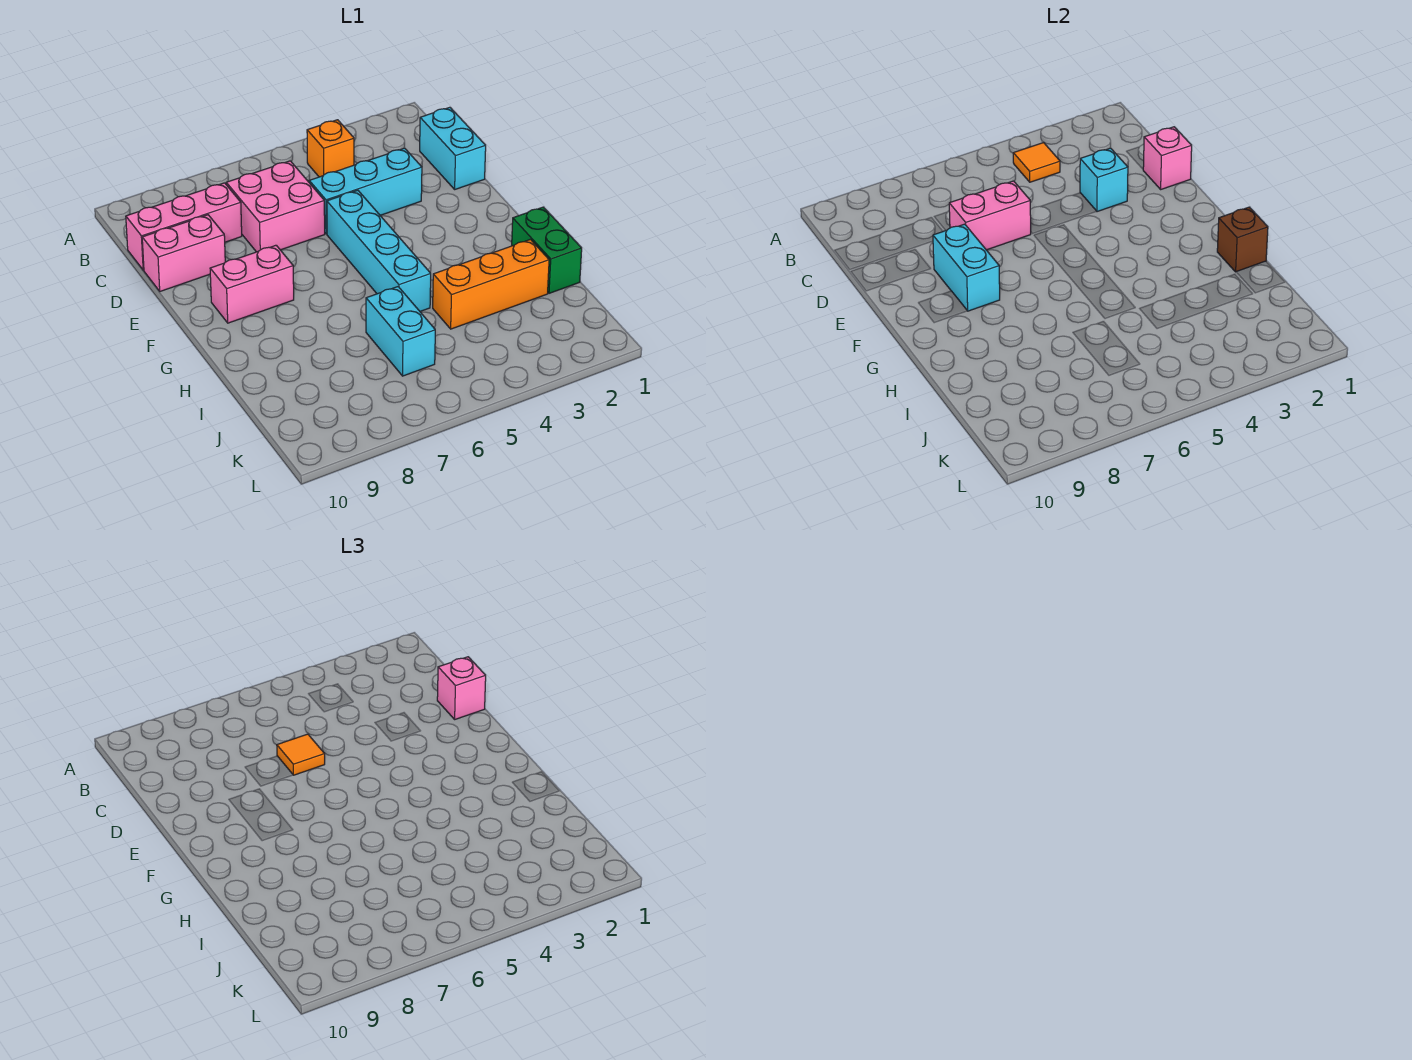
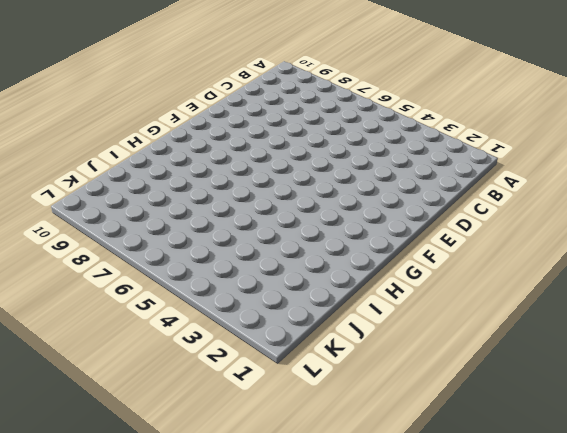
none -> orange brick B4 level 1
none -> cyan brick C1:D1 level 1
none -> pink brick C6:D7 level 1

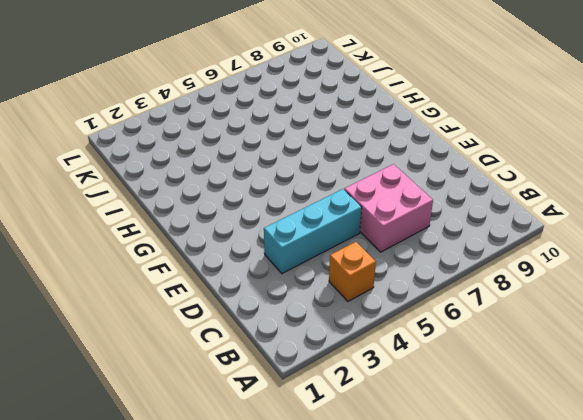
none -> cyan brick C1:D1 level 1
none -> pink brick C8:C10 level 1
none -> pink brick D9:D10 level 1

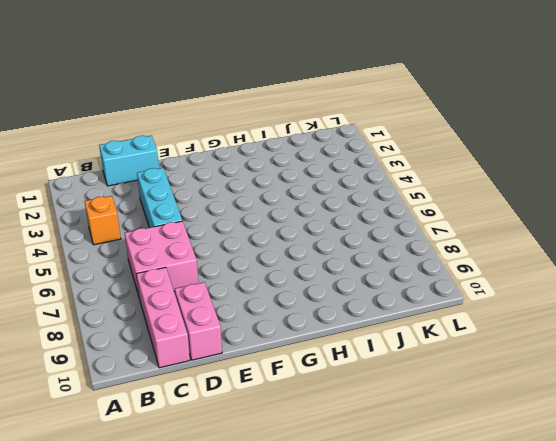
none -> cyan brick E5:H5 level 1
none -> pink brick F8:F9 level 1
none -> green brick H1:I1 level 1

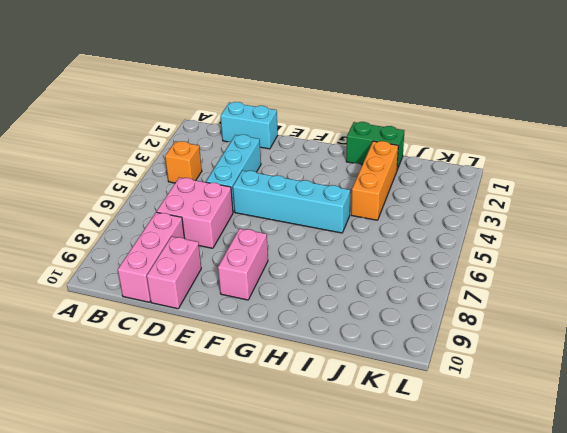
none -> cyan brick I6:J6 level 1
none -> orange tile B4 level 2
none -> pink brick D1 level 2

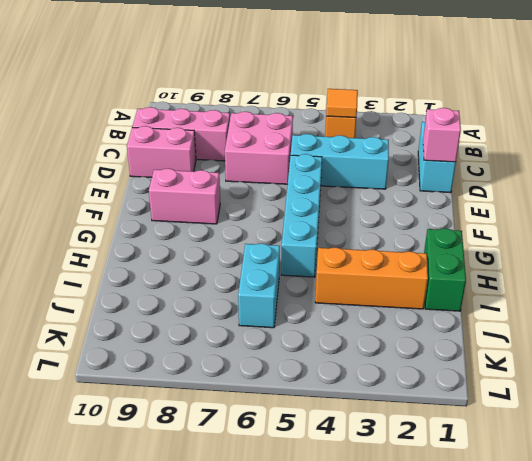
none -> cyan brick D3 level 2
none -> pink brick D6:D7 level 2
none -> cyan brick E8:F8 level 2

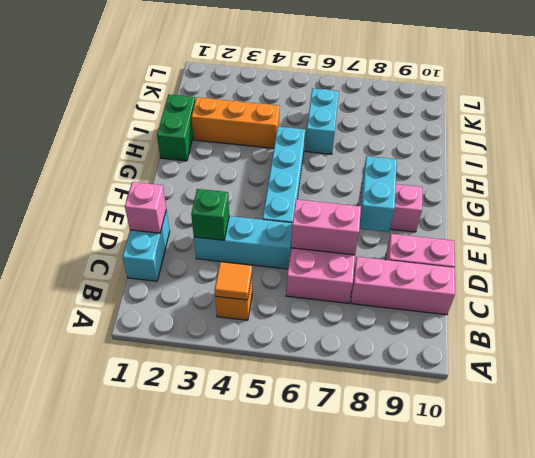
green brick D3 level 2 -> cyan brick D3 level 2
none -> brown brick H1 level 2
none -> pink brick D1 level 3
none -> orange tile D6 level 3

